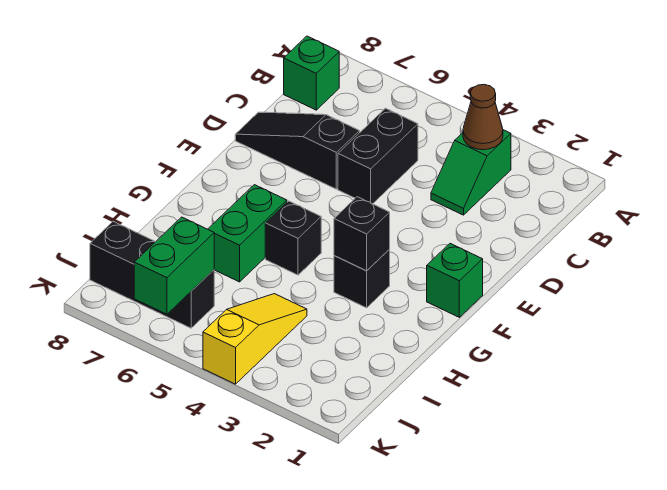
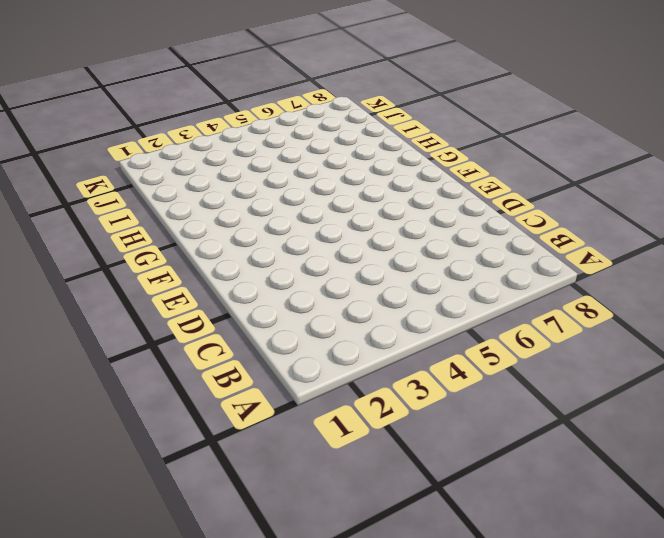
none -> green slope B3:C3 level 1 top B
none -> green brick B8 level 1
none -> black brick C5:D5 level 1

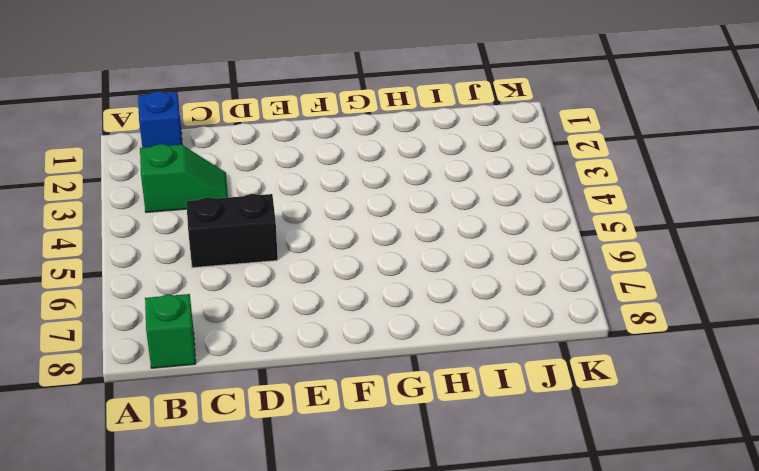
blue brick B1 level 1 -> none
none -> black slope D6:D8 level 1 top 6
none -> green brick F1 level 1
none -> black brick G3 level 1

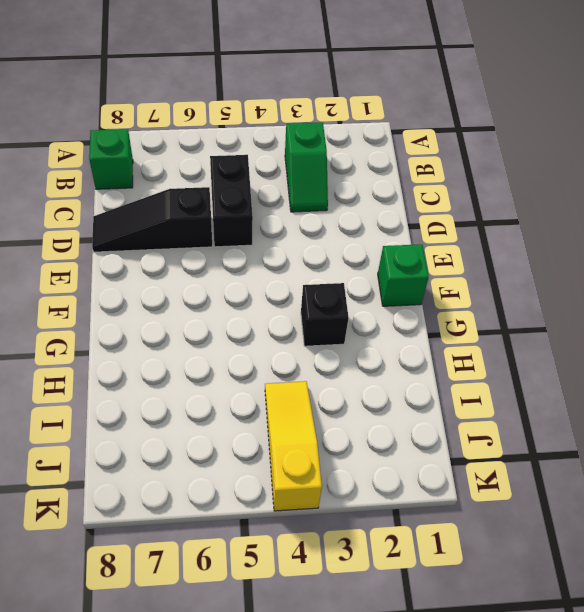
none -> black brick G5 level 1
none -> green brick G6:H6 level 1
none -> black brick J6:J8 level 1

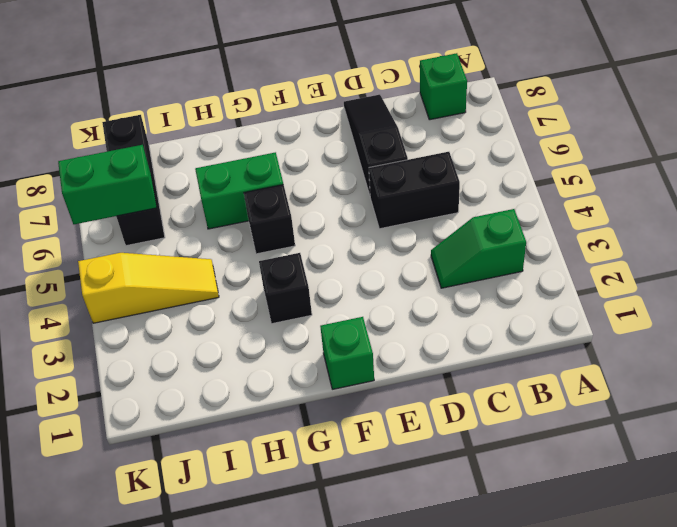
none -> brown cone B3 level 2
none -> black brick G3 level 2

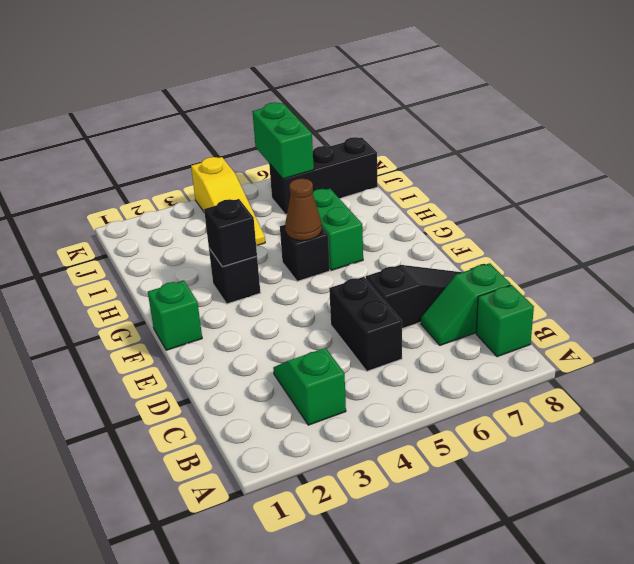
green slope C7:C8 level 1 top 8 -> none
brown cone G5 level 2 -> brown cone B3 level 2

